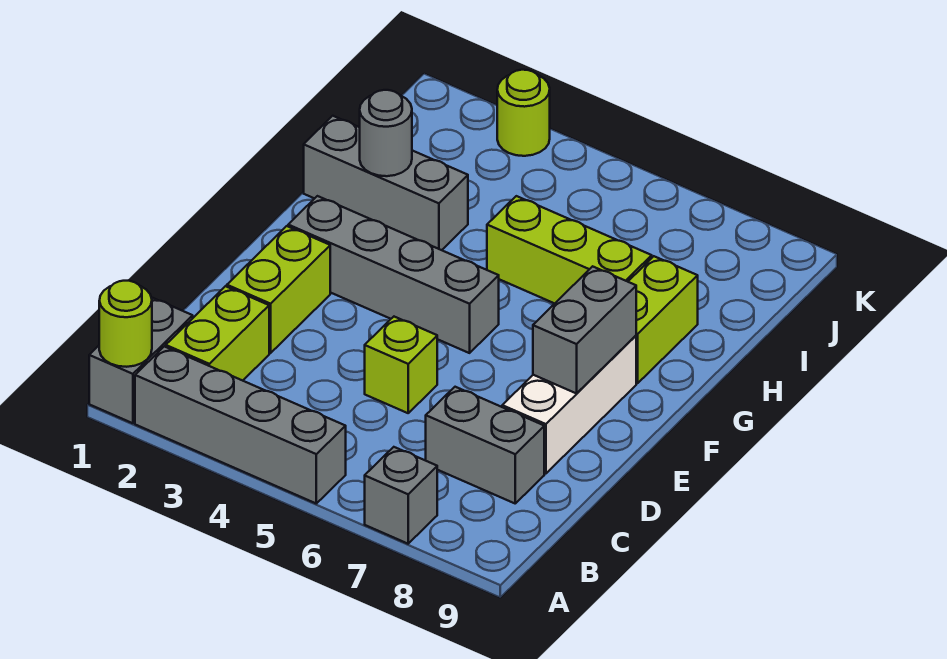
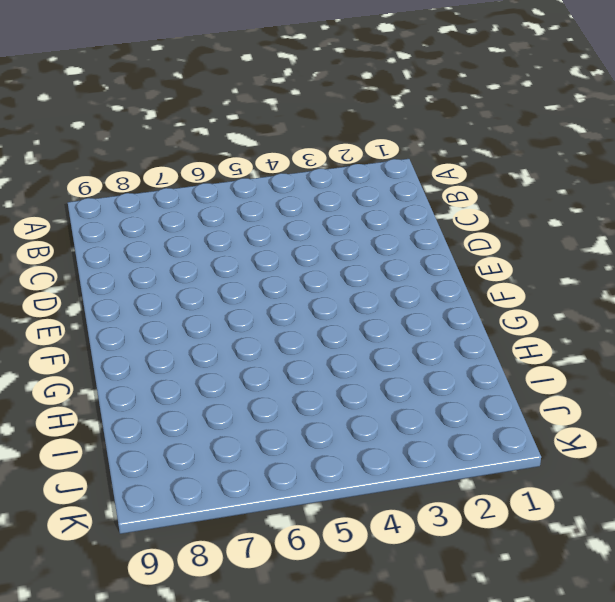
none -> grey brick A1:B1 level 1
none -> grey brick A2:A5 level 1
none -> grey brick A7 level 1

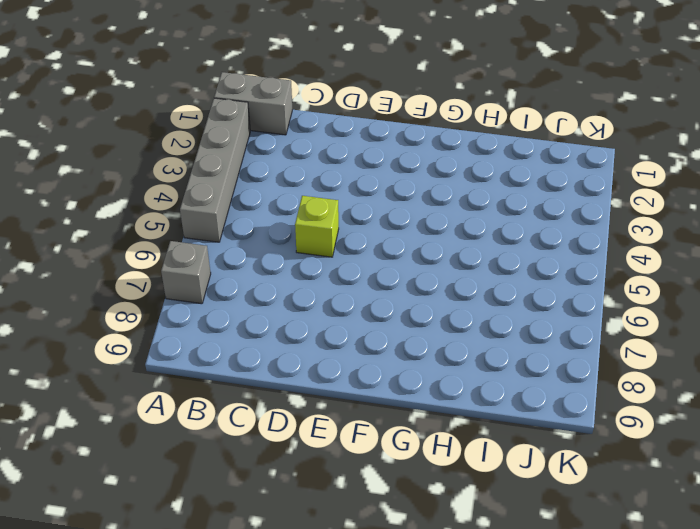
none -> lime brick B2:C2 level 1
none -> grey brick C7:C8 level 1
none -> lime brick D2:E2 level 1

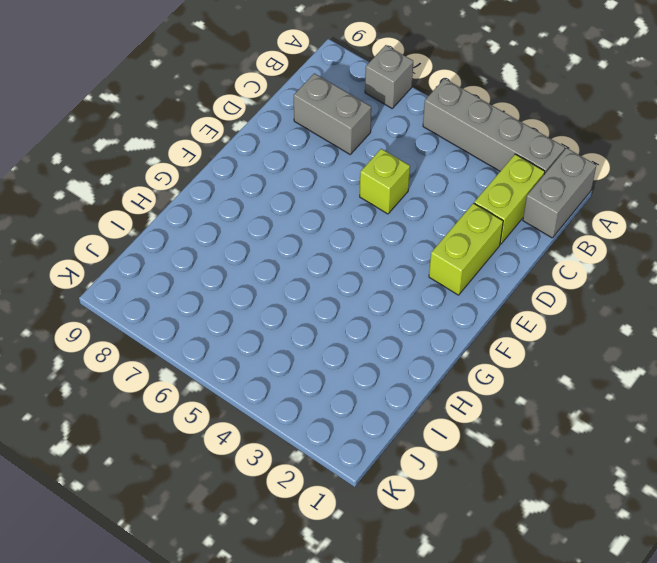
none -> white brick D8:F8 level 1
none -> grey brick F2:F5 level 1
none -> lime brick G8:H8 level 1

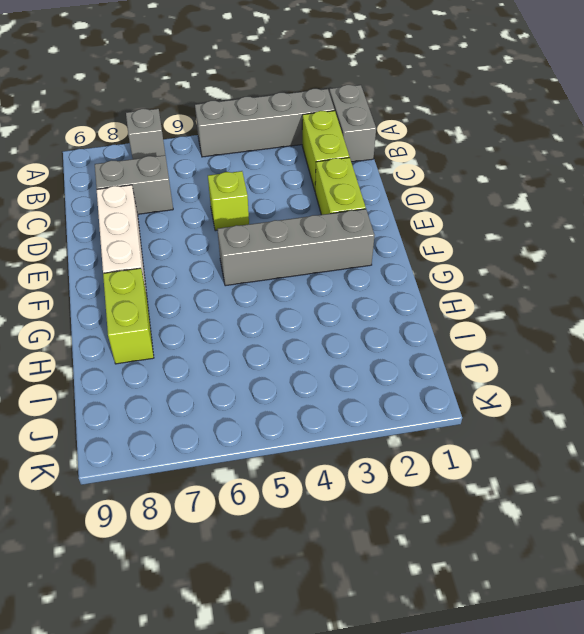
none -> grey brick H1:H3 level 1
none -> lime brick H5:H7 level 1
none -> lime round brick K3 level 1

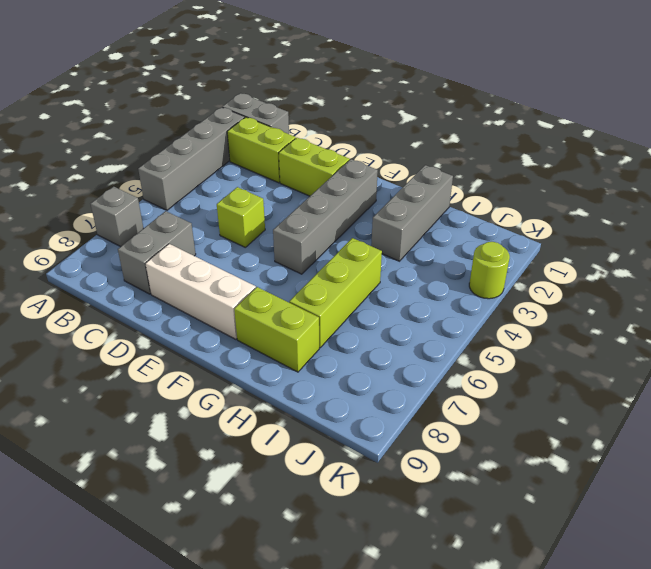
none -> lime round brick A1 level 2
none -> grey brick E8:F8 level 2
none -> grey round brick H2 level 2

